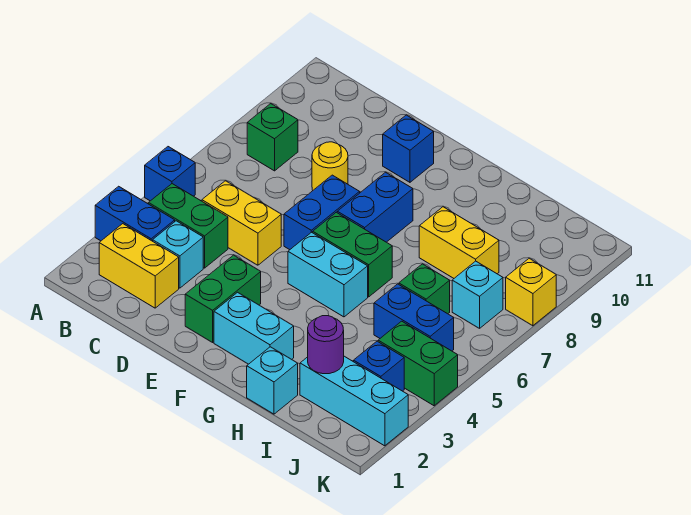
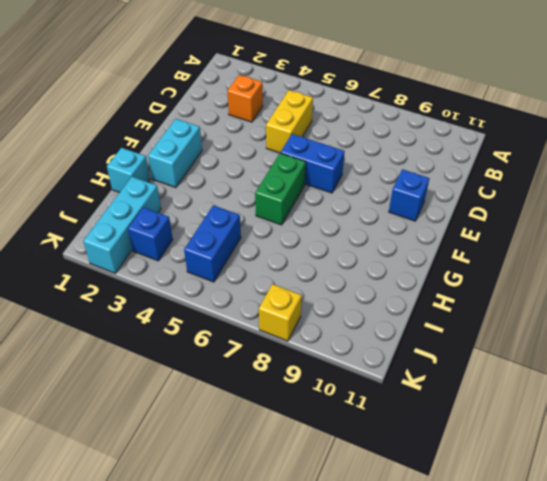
orange brick C3 level 1 -> cyan brick C3 level 1
none -> blue brick A3:B3 level 1
none -> blue brick A5 level 1
none -> yellow brick B2:C2 level 1

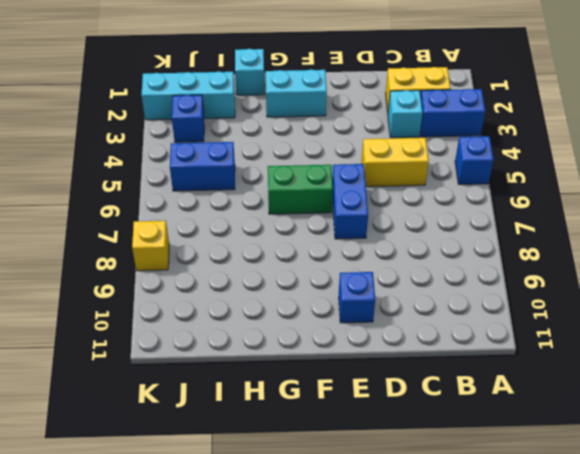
none -> green brick B4:C4 level 1
none -> green brick B8 level 1
none -> yellow round brick D8 level 1

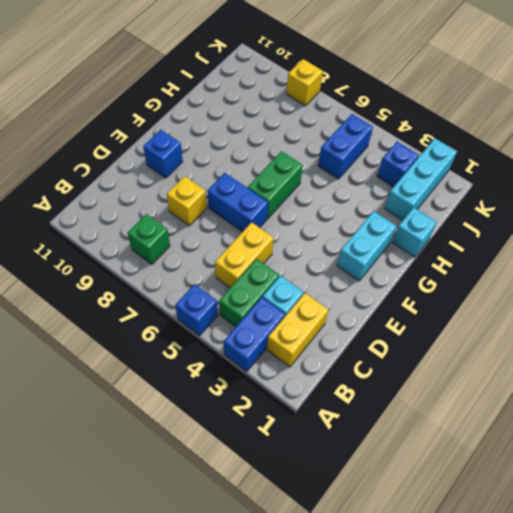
yellow brick D8 level 1 -> yellow round brick D8 level 1
none -> green brick E2:E3 level 1
none -> cyan brick F5:G5 level 1
none -> blue brick F7:F8 level 1

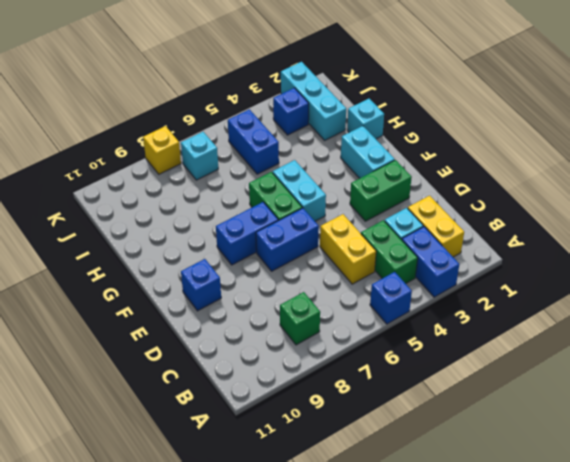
none -> yellow round brick D8 level 1
none -> yellow brick H8:I8 level 1
none -> green brick I6 level 1

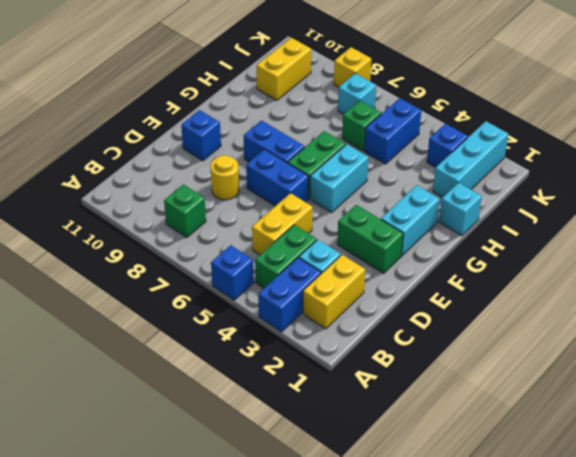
yellow brick I10:J10 level 1 -> yellow brick H8:I8 level 1
none -> green brick J4:K4 level 1
none -> purple round brick I2 level 2

